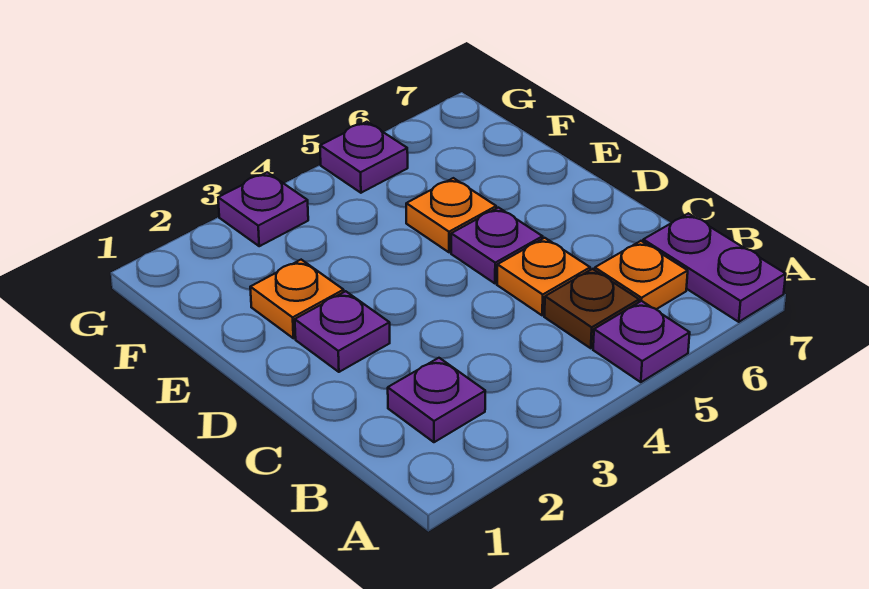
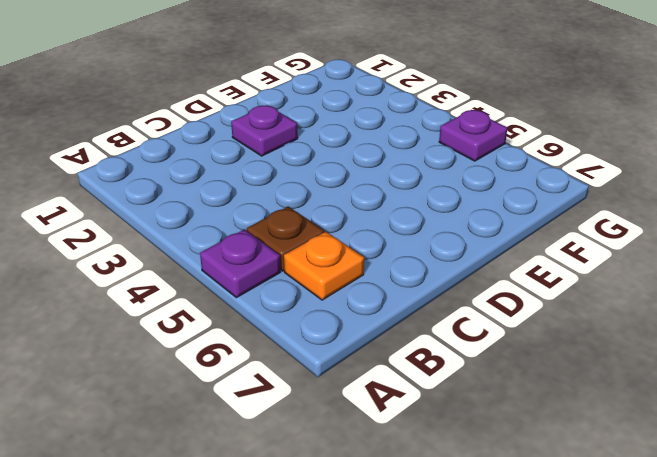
none -> purple plate A7:B7 level 1
none -> purple plate B2 level 1
none -> orange plate C5 level 1

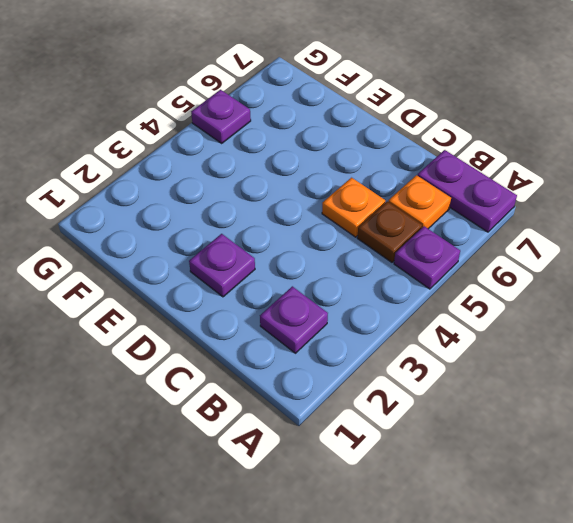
none -> purple plate D5 level 1
none -> orange plate E2 level 1
none -> orange plate E5 level 1

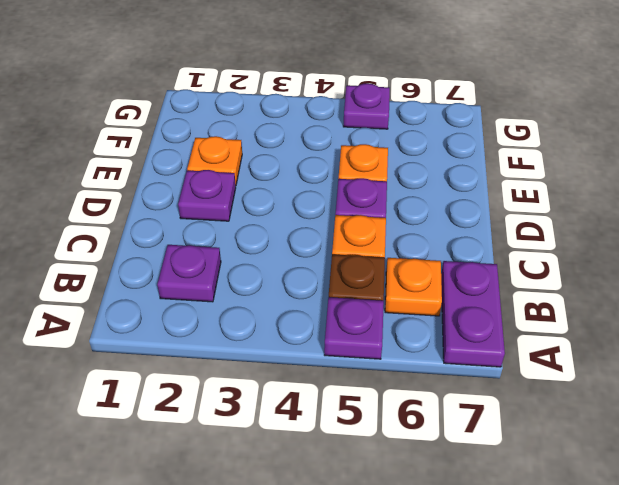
none -> purple plate G3 level 1

